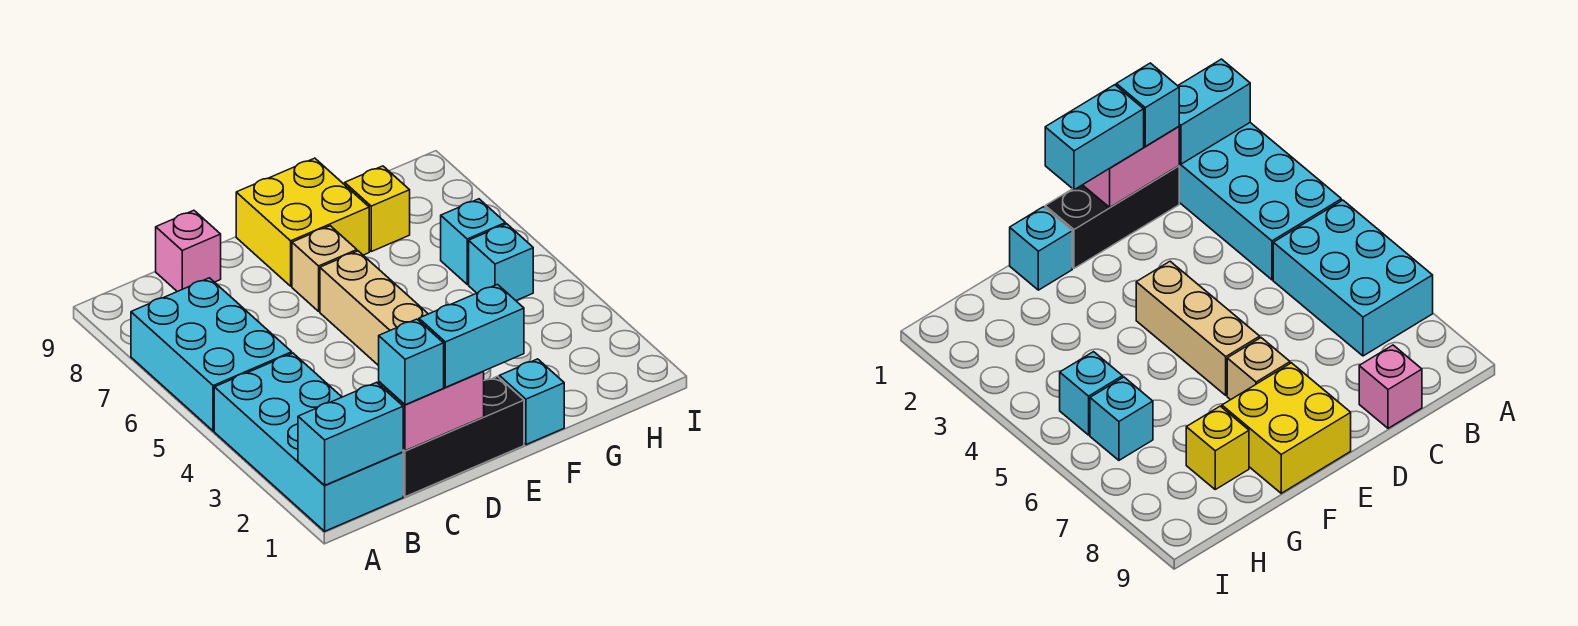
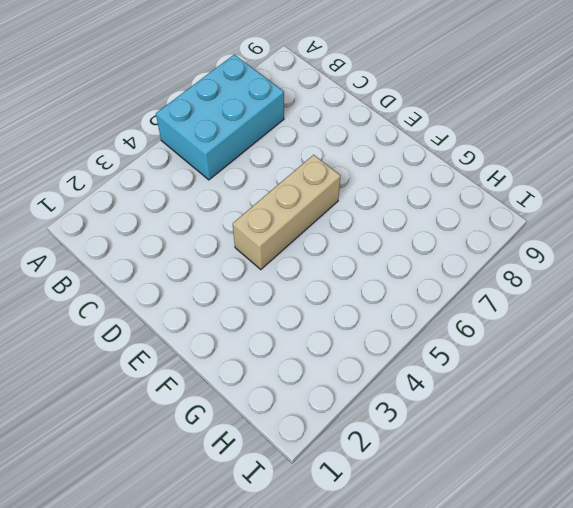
none -> cyan brick A1:B4 level 1
none -> black brick C1:E1 level 1
none -> pink brick C9 level 1

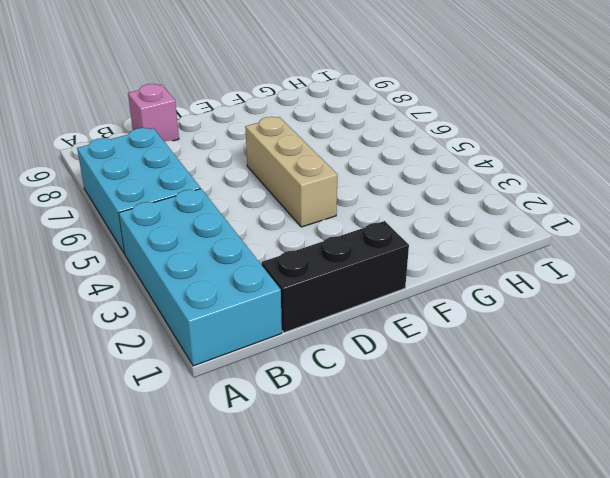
none -> tan brick E7 level 1
none -> yellow brick E8:F9 level 1
none -> cyan brick F1 level 1

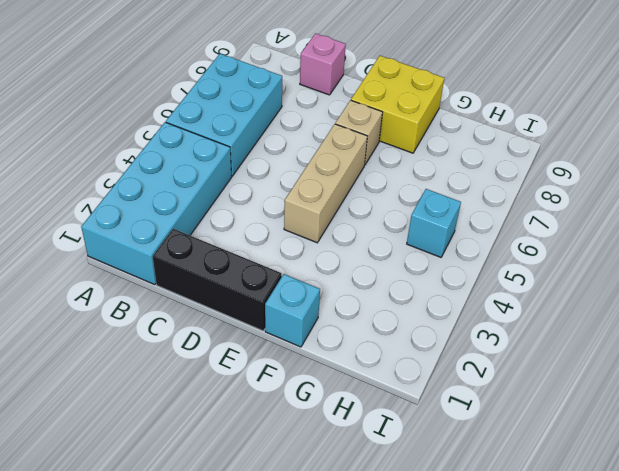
none -> yellow brick G8 level 1
none -> cyan brick H6 level 1
none -> cyan brick A1:B1 level 2

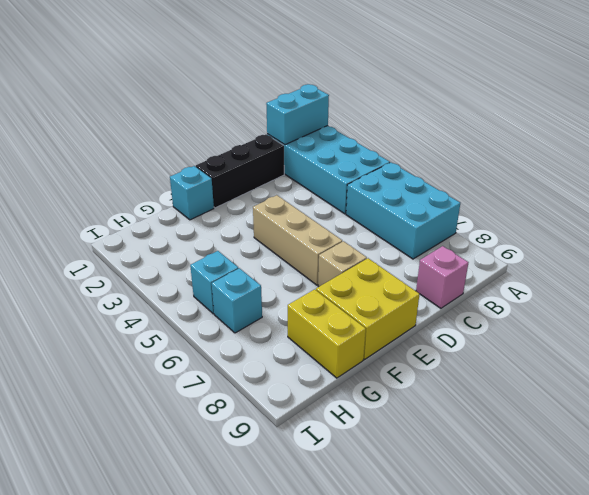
yellow brick G8:G9 level 1 -> yellow brick G8 level 1
none -> pink brick C1:D1 level 2
none -> cyan brick C1 level 3
none -> cyan brick D1:E1 level 3

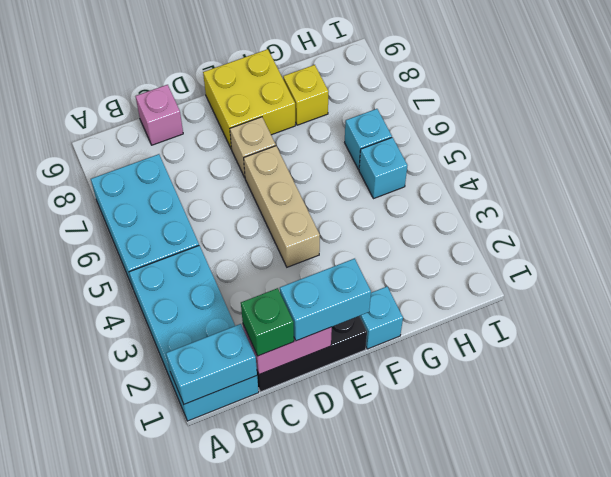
green brick C1 level 3 -> cyan brick C1 level 3

